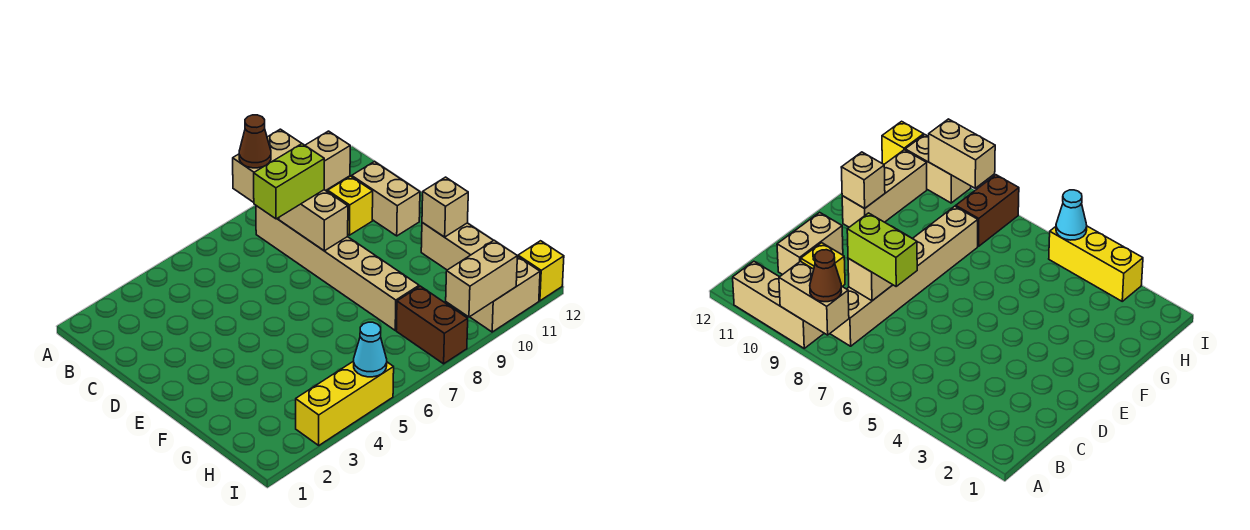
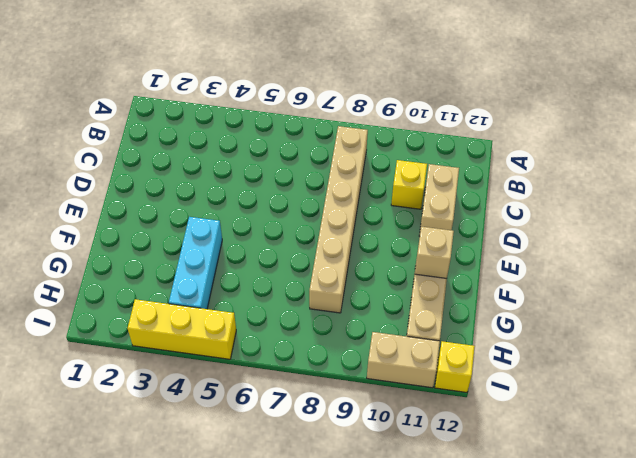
cyan brick F4:H4 level 1 -> none
none -> tan brick A9:A11 level 1
none -> brown brick H8:I8 level 1
none -> tan brick A8:A9 level 2

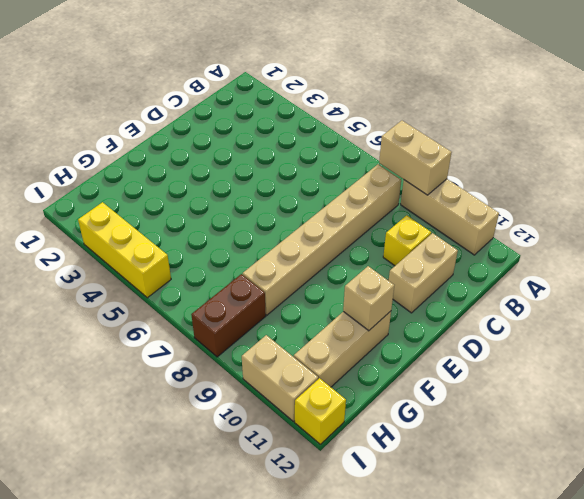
none -> tan brick C8:D8 level 2
none -> cyan cone I5 level 2
none -> tan brick I9:I10 level 2

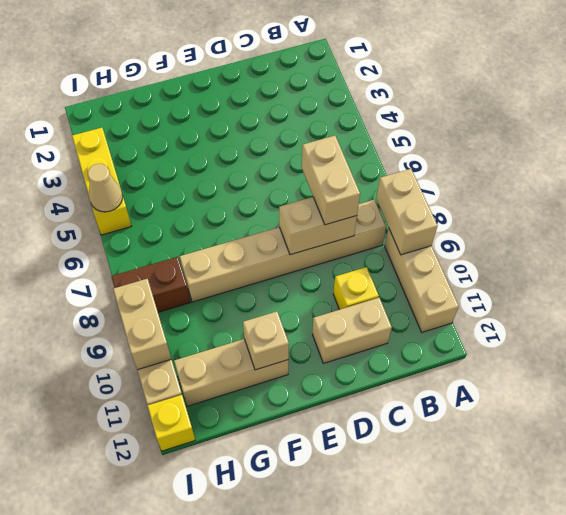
tan brick C7:C8 level 3 -> lime brick C7:C8 level 3
tan cone I5 level 2 -> cyan cone I5 level 2
none -> brown cone A8 level 3

